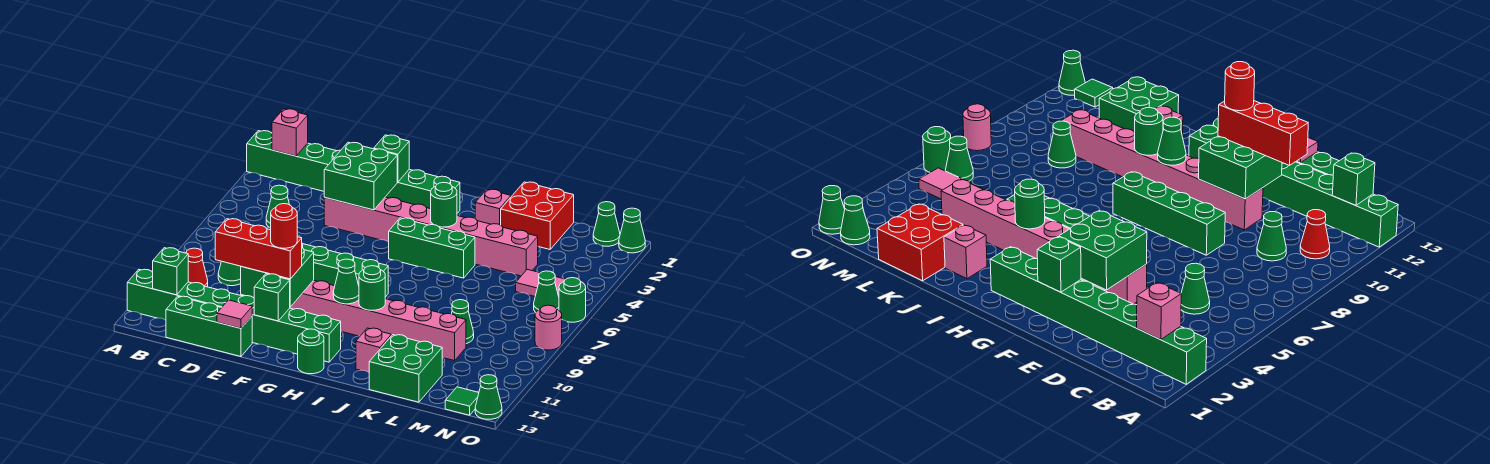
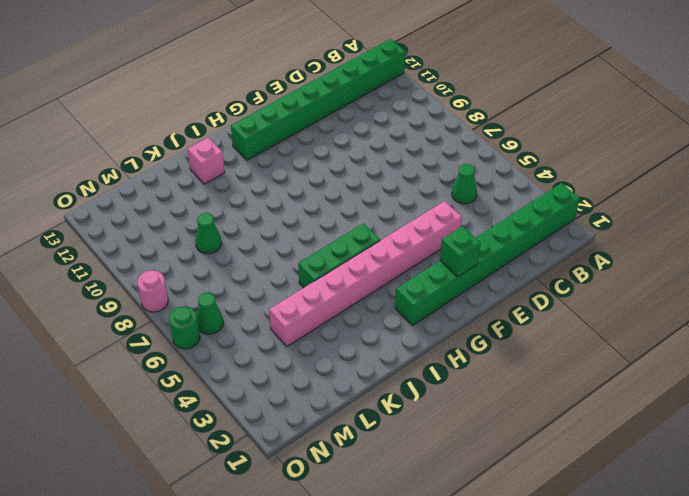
none -> red cone B10 level 1
none -> green cone C9 level 1
none -> green brick C13:E13 level 1
none -> green brick E8:H8 level 1

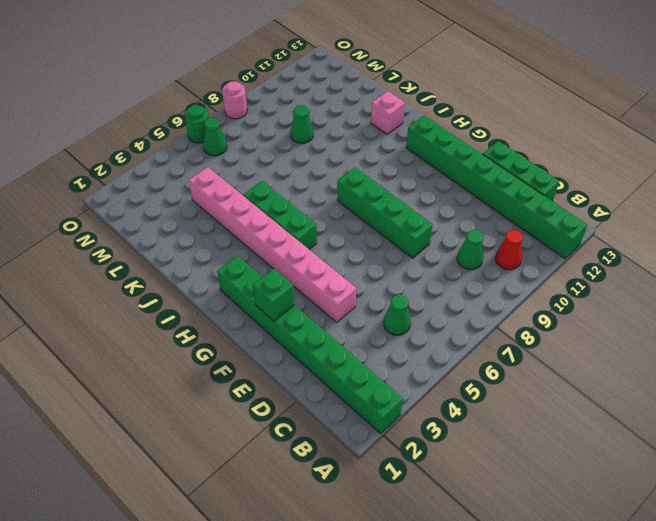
none -> pink brick E10:L10 level 1
none -> green round brick H13 level 1
none -> pink brick J2 level 1
none -> red brick K1:L2 level 1

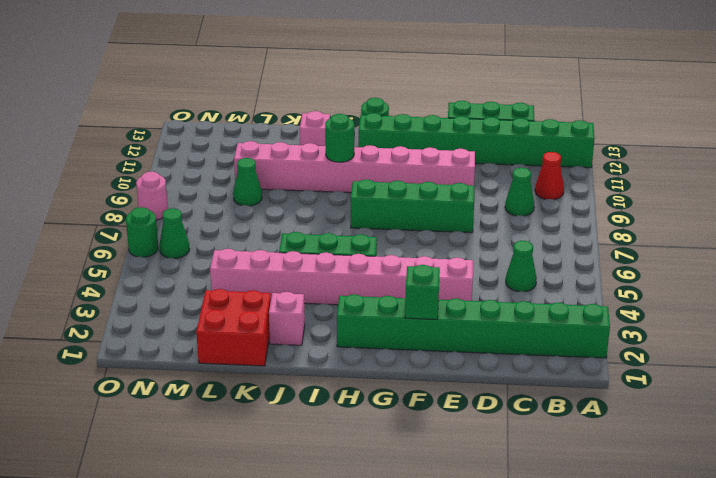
none -> green brick K12:L13 level 1
none -> pink tile M5:N5 level 1
none -> green cone N1 level 1
none -> green tile N13 level 1

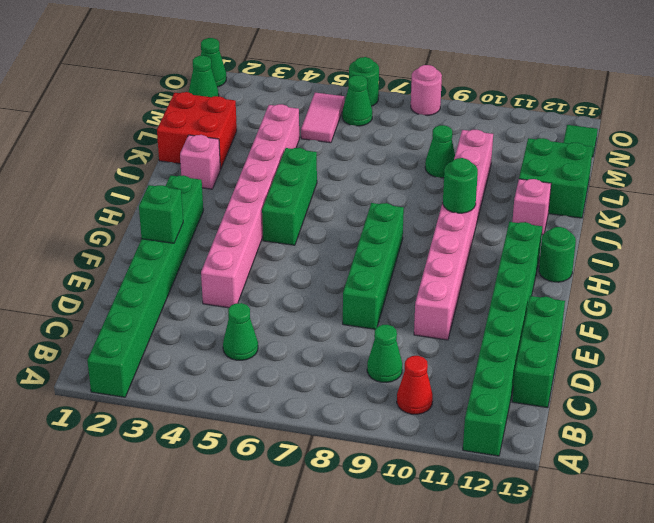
none -> green cone O13 level 1
none -> pink brick B2 level 2
none -> green brick B12 level 2
none -> green brick E3:F4 level 2

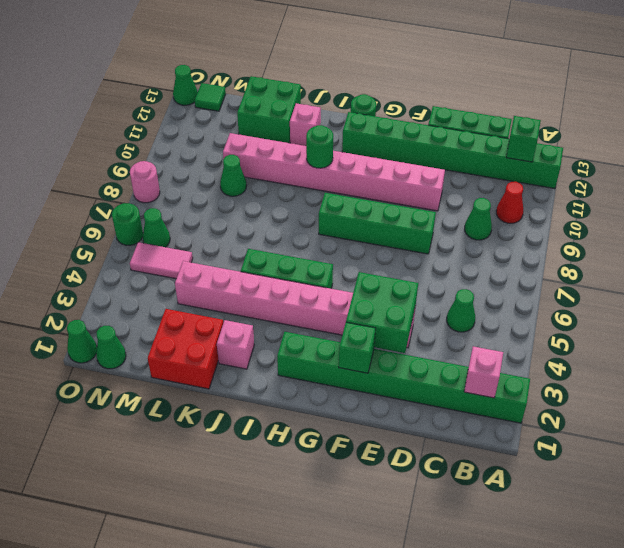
none -> green brick E10:F11 level 2
none -> pink tile E13 level 2
none -> green brick F12 level 2
none -> green cone H10 level 2

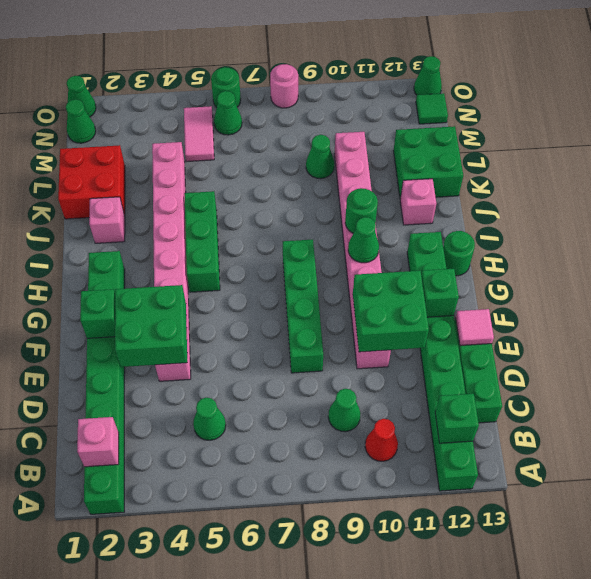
none -> green round brick I4 level 2
none -> red brick D11:F11 level 3
none -> red round brick F11 level 4

